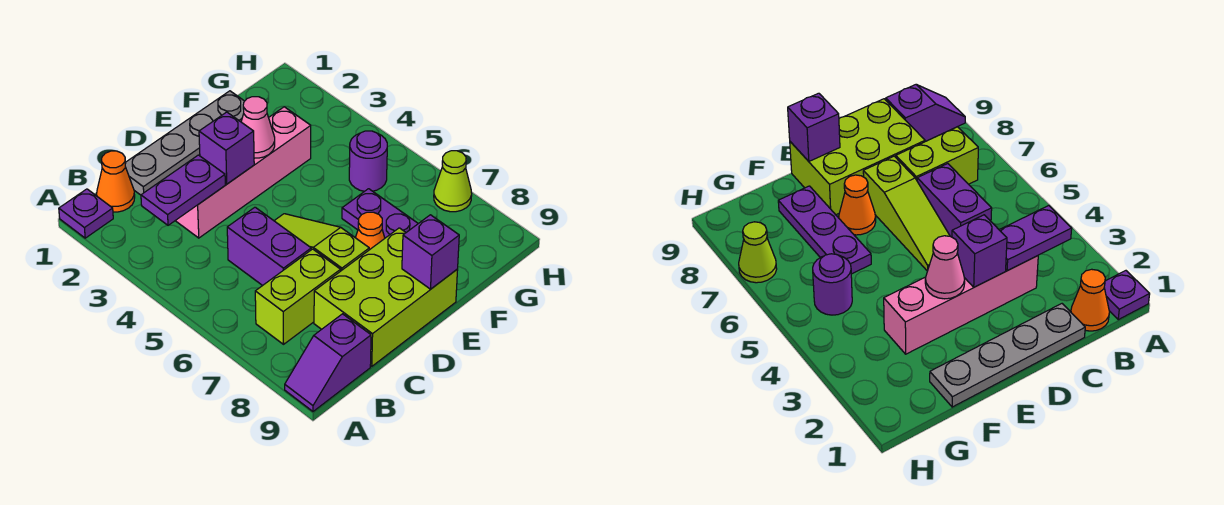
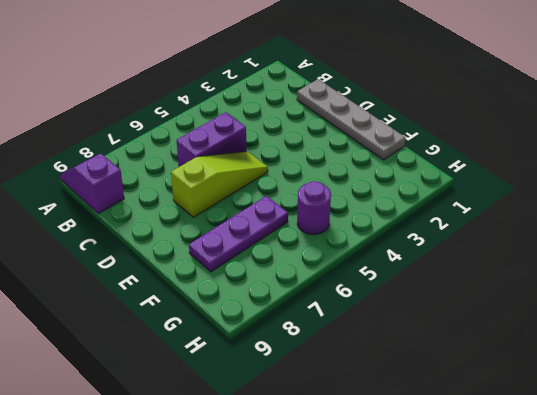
none -> purple plate A1 level 1
none -> orange cone B1 level 1
none -> lime brick B7:C7 level 1

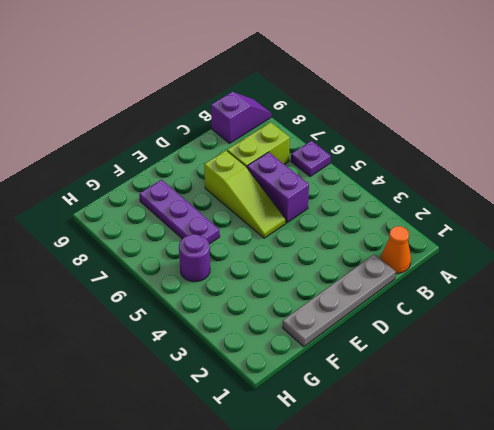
purple plate A6 level 1 -> purple plate A1 level 1
none -> pink brick C3:F3 level 1
none -> lime brick C8:E9 level 1
none -> orange cone E7 level 1

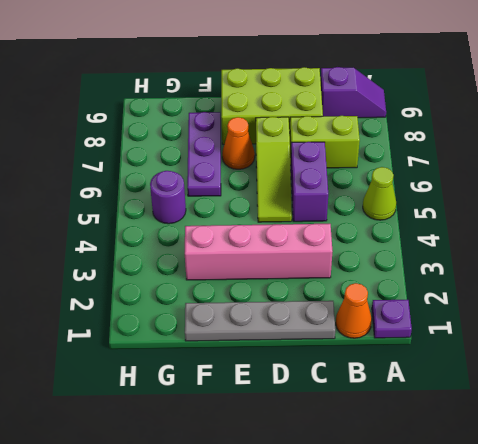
lime cone A5 level 1 -> lime cone H7 level 1
none -> purple plate B3:C3 level 2
none -> purple brick D3 level 2
none -> pink cone E3 level 2

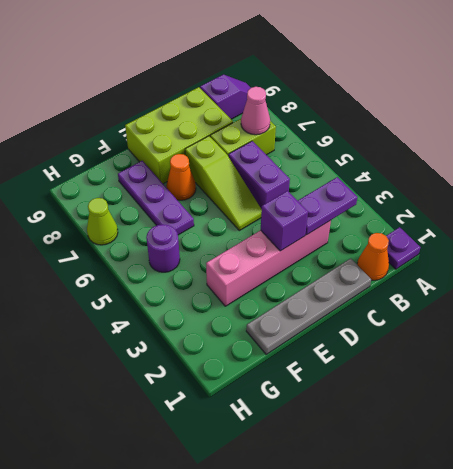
pink cone B7 level 2 -> pink cone E3 level 2
none -> purple brick E9 level 2

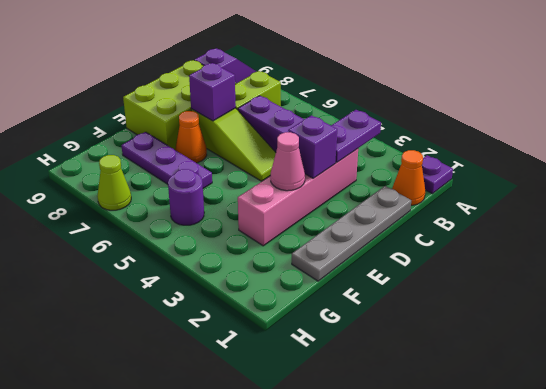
purple brick D7 level 2 -> purple brick E9 level 2

